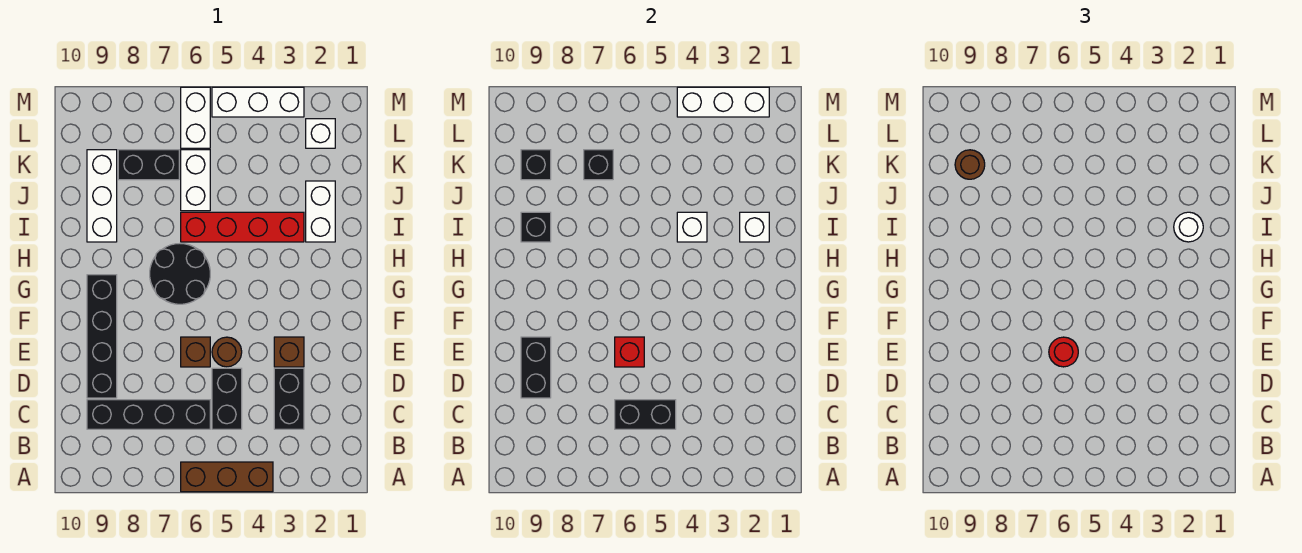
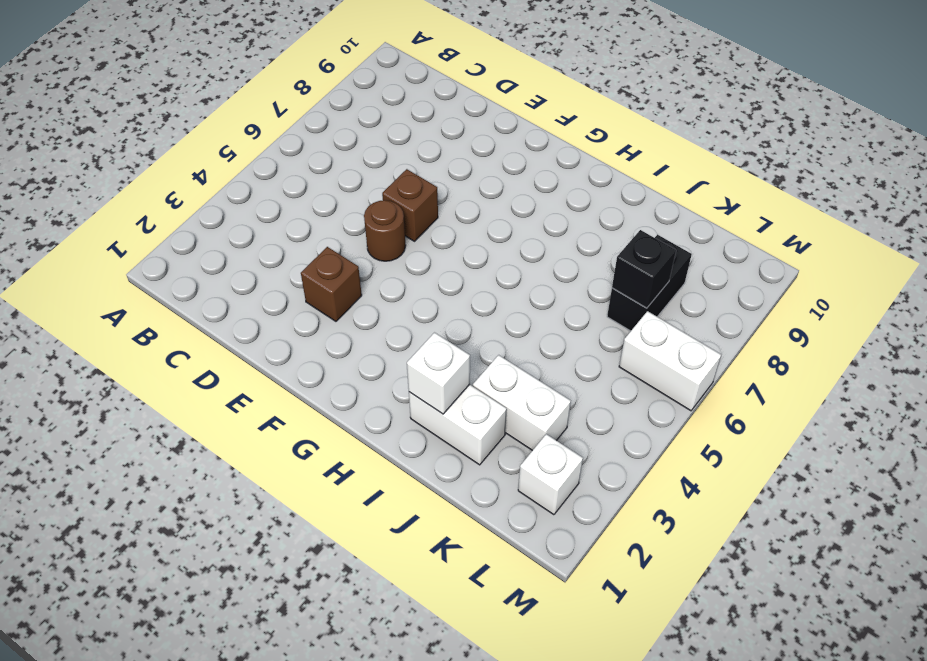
white brick J3:K3 level 1 -> white brick J6:K6 level 1
none -> brown brick A4:A6 level 1
none -> black brick C3:D3 level 1
none -> black brick C5:D5 level 1

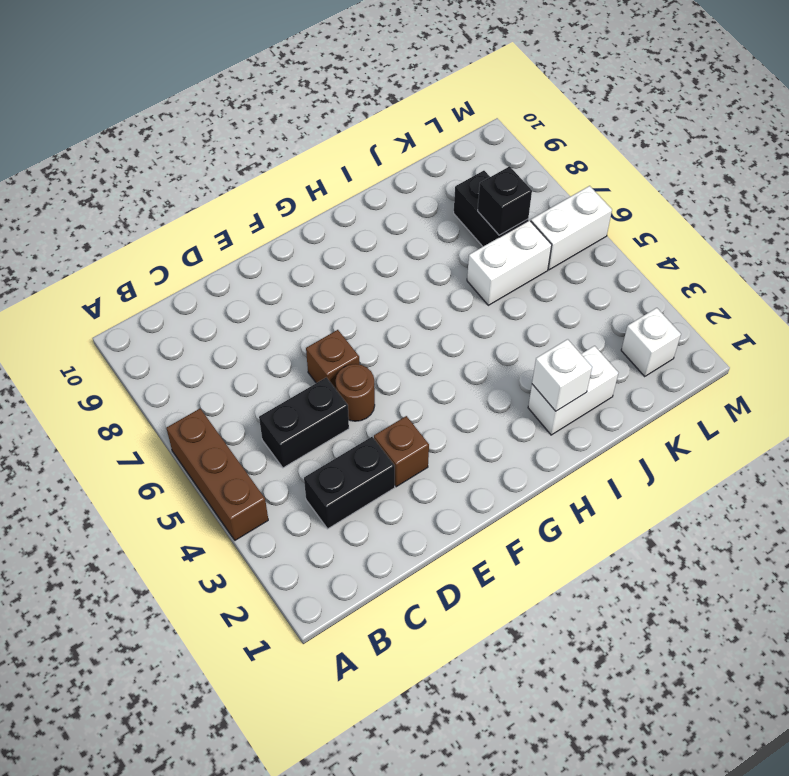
none -> black brick C6:C9 level 1
none -> black brick D9:G9 level 1
none -> black round brick G6:H7 level 1

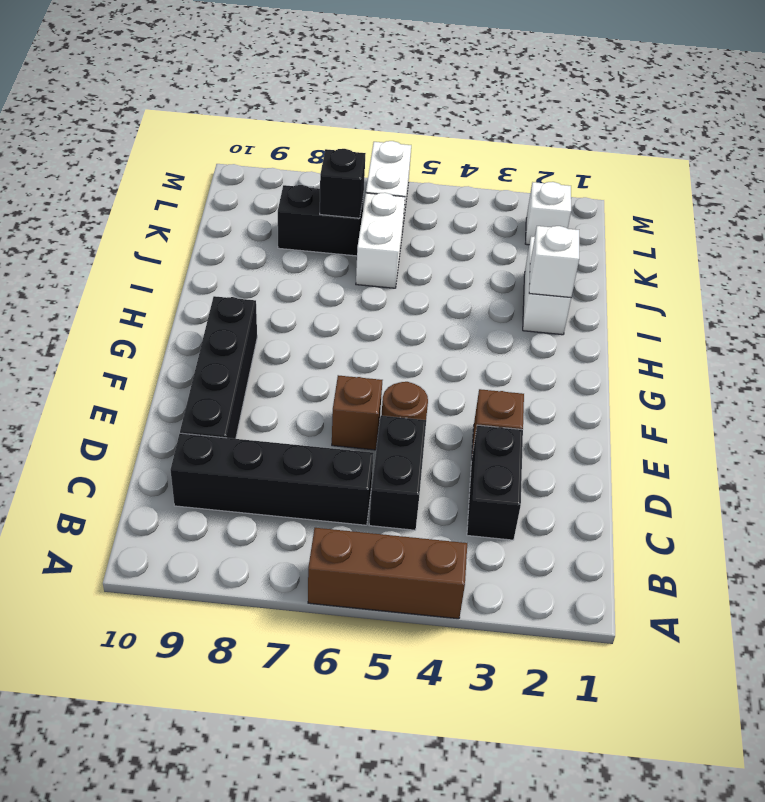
none -> black round brick G6:H7 level 1
none -> red brick I3:I6 level 1
none -> white brick I9:K9 level 1

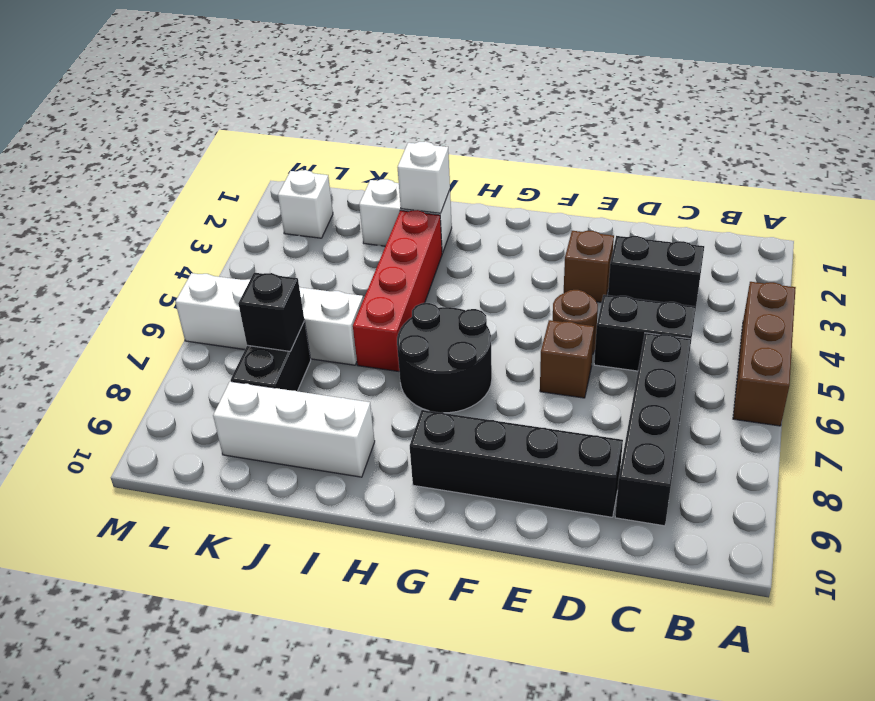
none -> white brick M3:M5 level 1
none -> black brick C5:C6 level 2
none -> black brick D9:E9 level 2

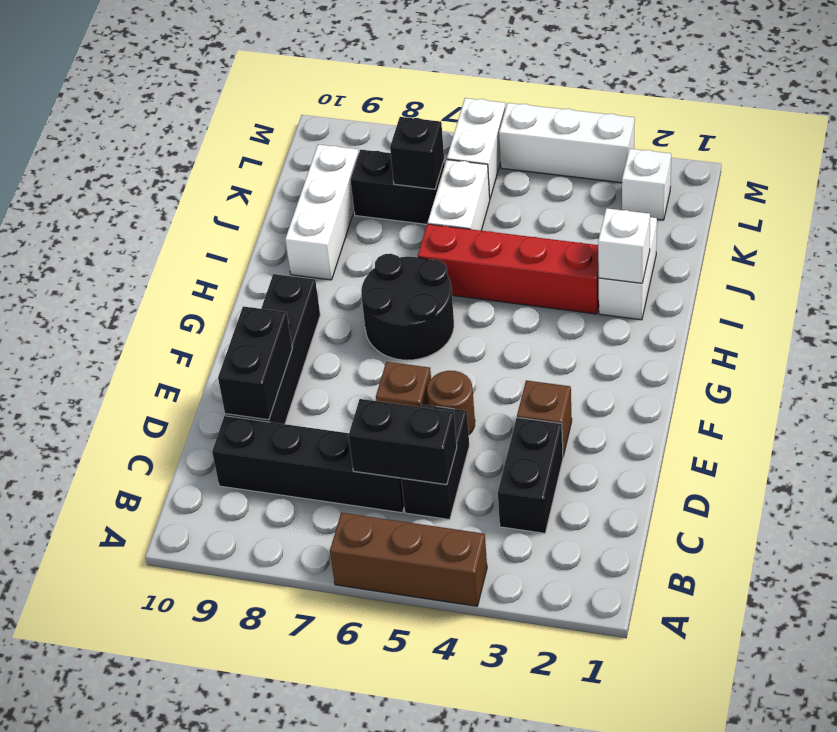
none -> red brick E6 level 2
none -> white brick I4 level 2
none -> black brick I9 level 2

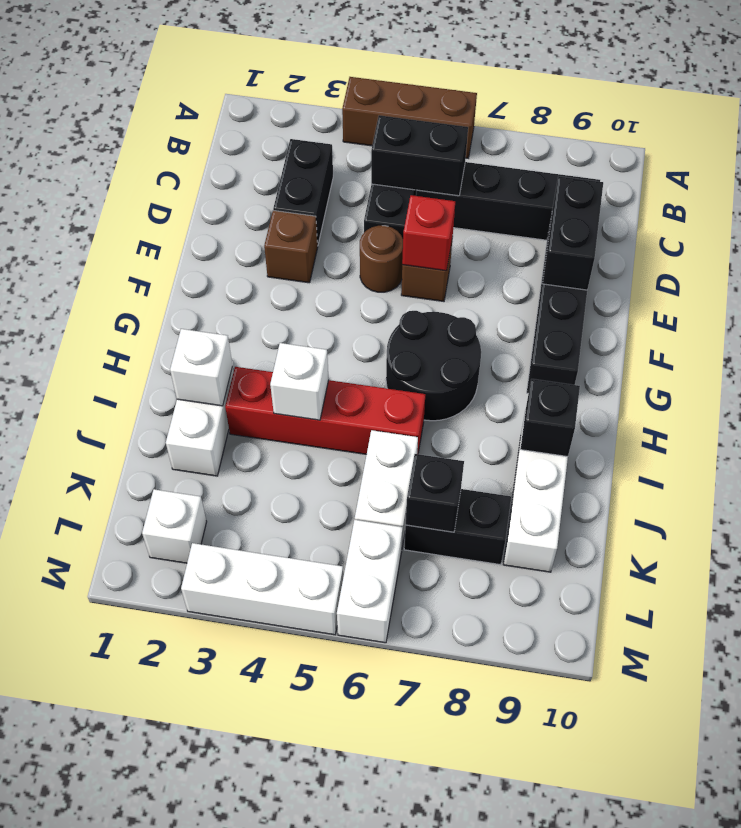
none -> black brick K9 level 2
none -> white brick M2:M4 level 2
none -> red round brick E6 level 3

